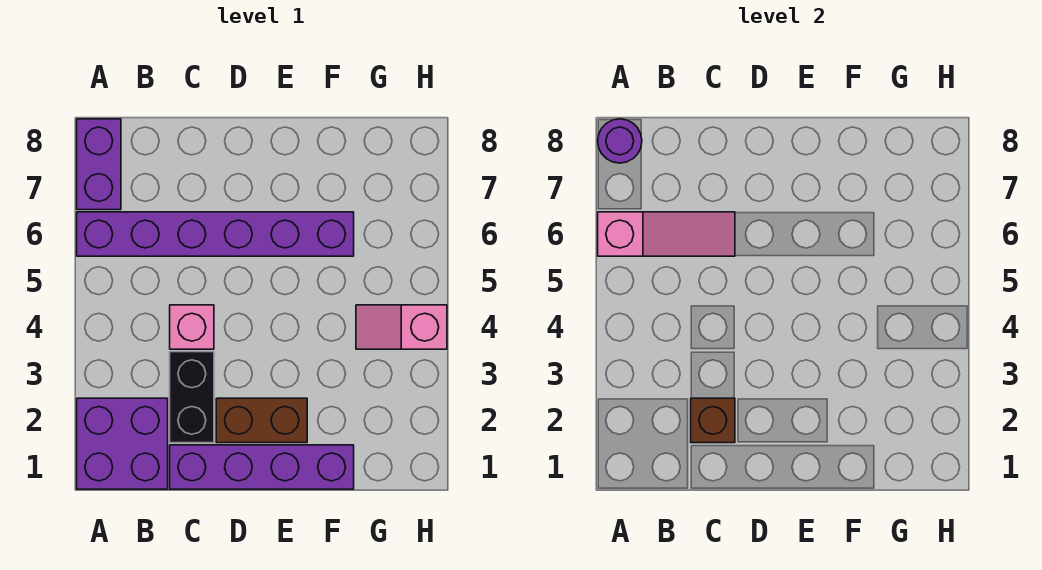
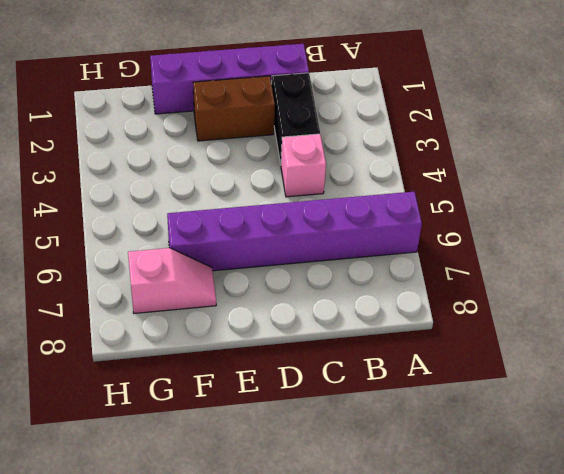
pink slope F7:G7 level 1 top G -> pink slope G4:H4 level 1 top H
none -> purple brick A1:B2 level 1
none -> purple brick A7:A8 level 1

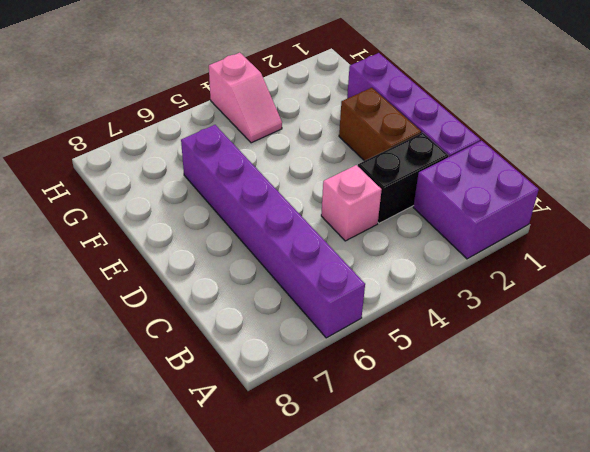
none -> purple brick A7:A8 level 1
none -> pink slope A6:C6 level 2 top A

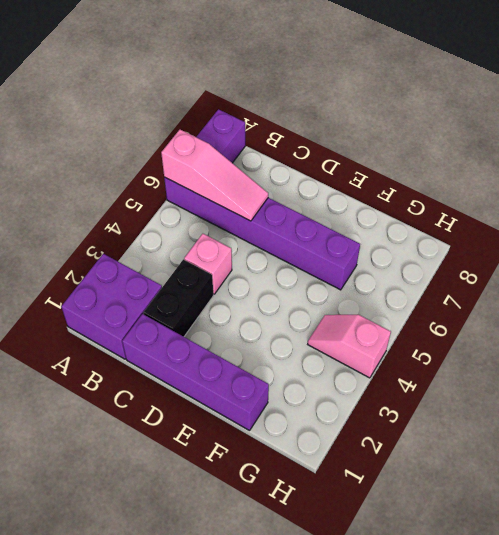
none -> brown brick D2:E2 level 1
none -> purple round brick A8 level 2

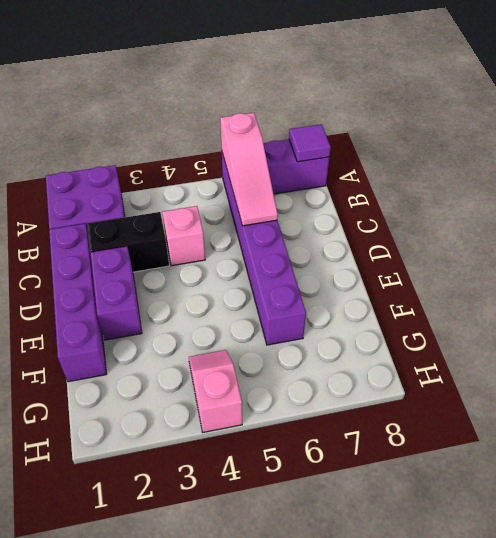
purple tile A8 level 2 -> purple round brick A8 level 2
purple brick D2:E2 level 1 -> brown brick D2:E2 level 1
none -> brown brick C2 level 2

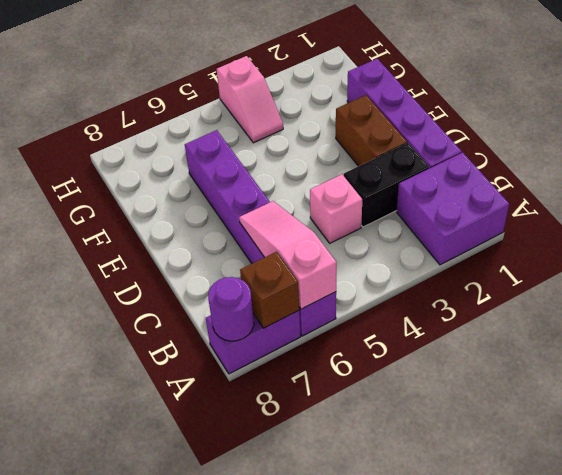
brown brick A7 level 2 -> brown brick C2 level 2

